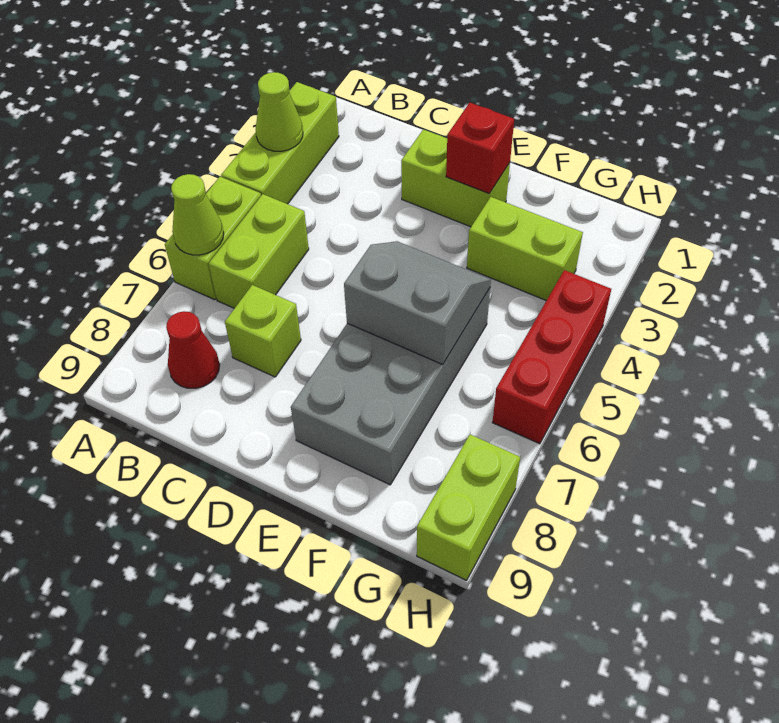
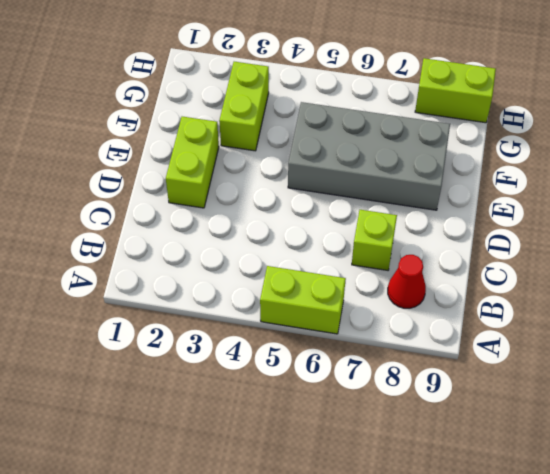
none -> lime brick A2:A4 level 1
none -> lime brick B5:B6 level 1
none -> red brick H4:H6 level 1

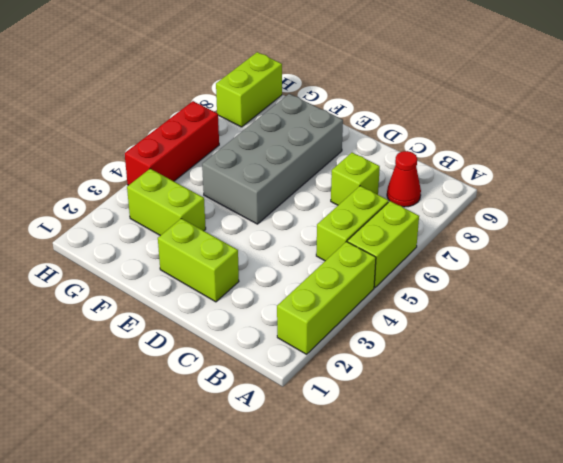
none -> lime cone A3 level 2
none -> lime cone A6 level 2
none -> red brick E2 level 2

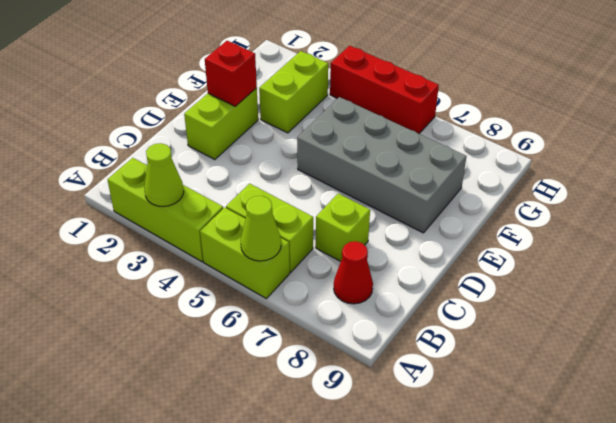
none -> lime brick H8:H9 level 1
none -> grey slope E5:F6 level 2 top 6

